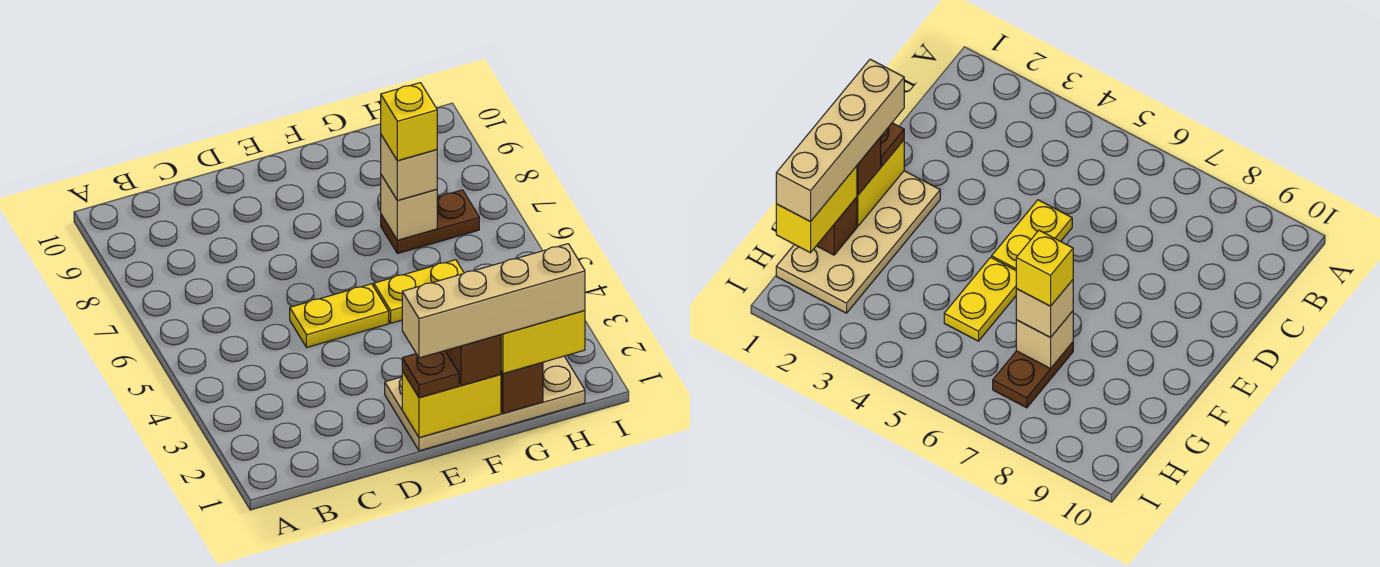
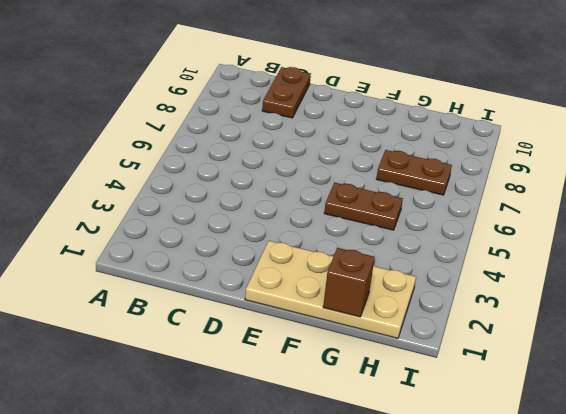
brown plate C9:C10 level 1 -> none
brown plate F5:G5 level 1 -> yellow plate F5:G5 level 1
none -> yellow plate D5:E5 level 1
none -> yellow brick E1:F1 level 2
none -> tan brick G7 level 2

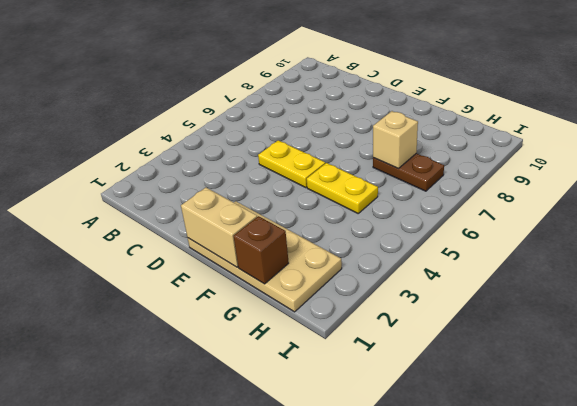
tan brick E1:F1 level 2 -> yellow brick E1:F1 level 2
none -> brown plate E1 level 3
none -> brown brick F1 level 3
none -> yellow brick G1:H1 level 3

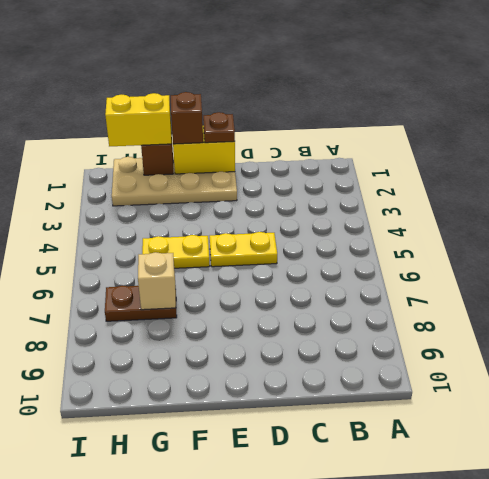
none -> tan brick G7 level 3
none -> tan brick E1:H1 level 4
none -> yellow brick G7 level 4

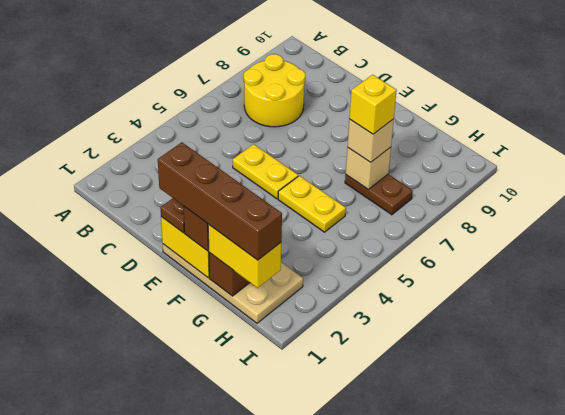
yellow round brick B7:C8 level 1 -> none
brown brick E1:H1 level 4 -> tan brick E1:H1 level 4

